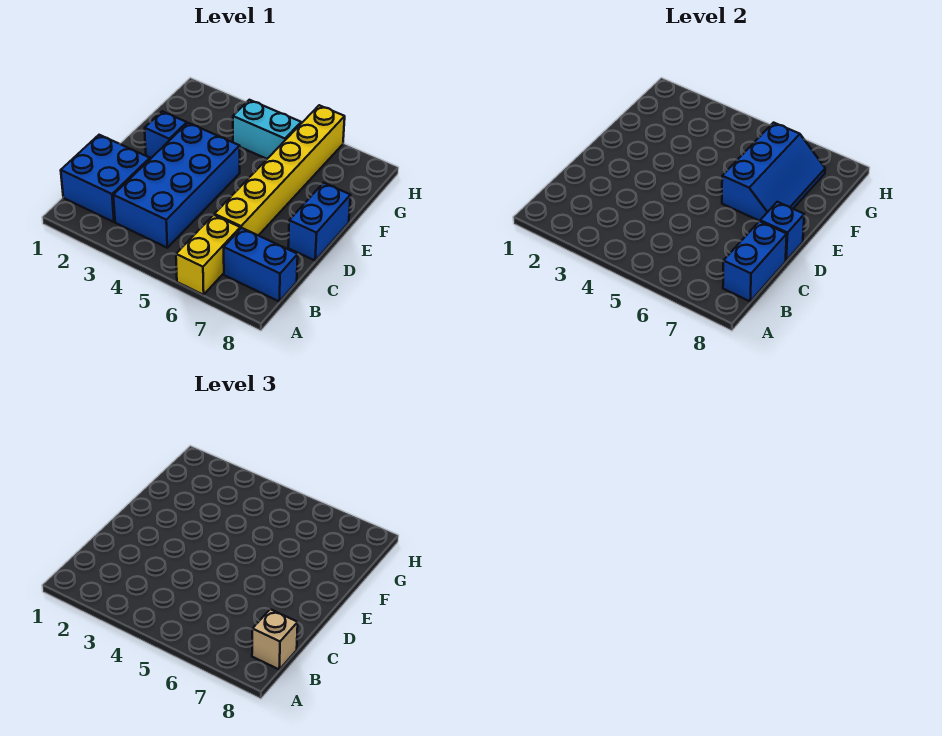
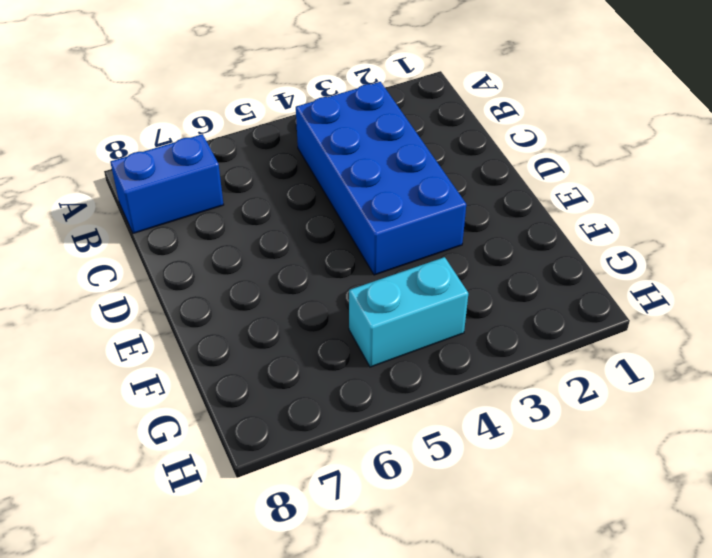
none -> yellow brick A6:B6 level 1
none -> blue brick B1:C2 level 1
none -> yellow brick C6:H6 level 1

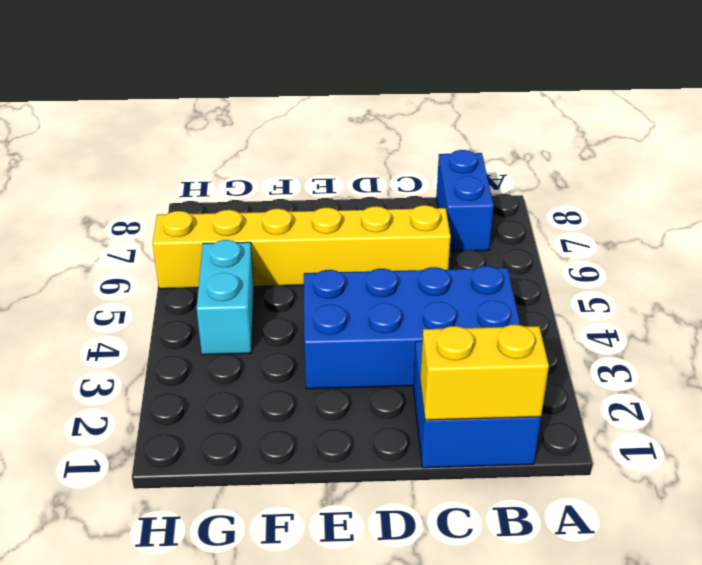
yellow brick B1:C1 level 2 -> yellow brick A6:B6 level 1
none -> blue brick D8:E8 level 1
none -> blue brick E2 level 1
none -> blue brick B8:C8 level 2

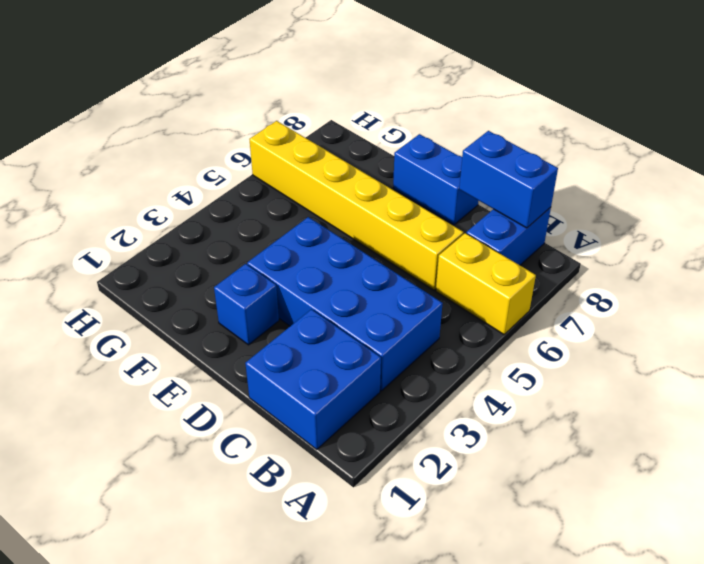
none -> cyan brick G4:G5 level 1
none -> blue brick D8 level 2
none -> blue slope E6:G7 level 2 top 6

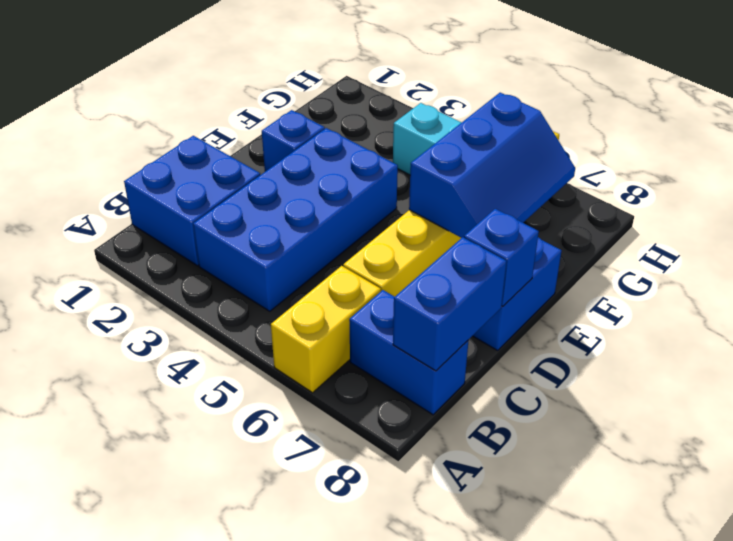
none -> tan brick B8 level 3

